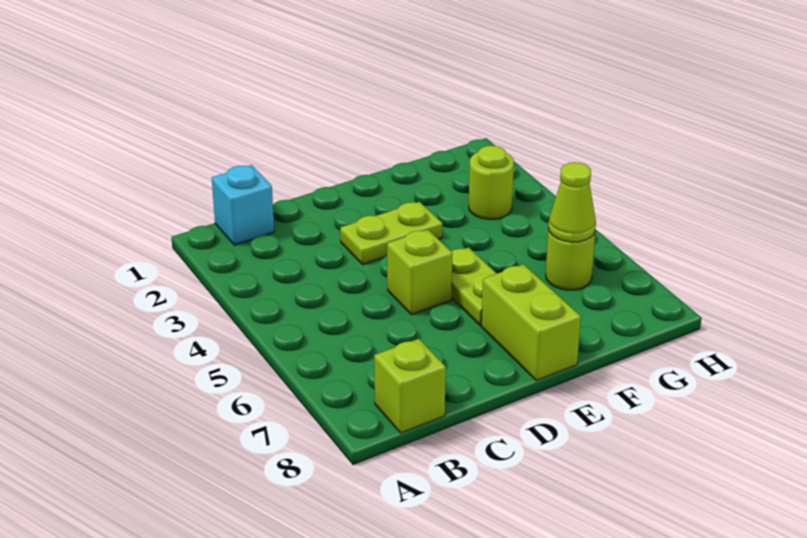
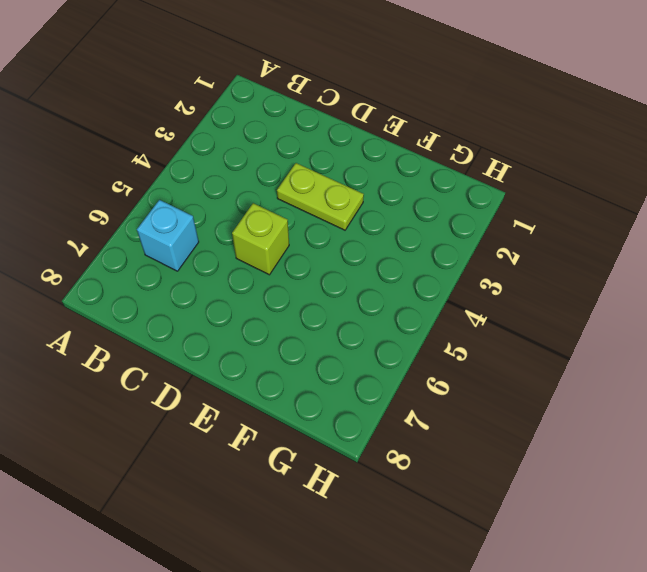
cyan brick B6 level 1 -> cyan brick B1 level 1
none -> lime brick B8 level 1
none -> lime plate E5:E6 level 1

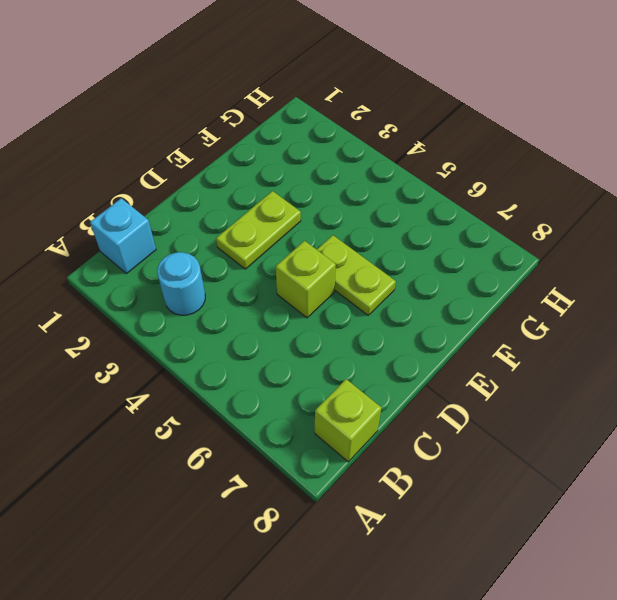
cyan round brick B3 level 1 -> none
none -> lime brick E7:E8 level 1
none -> lime round brick G3 level 1

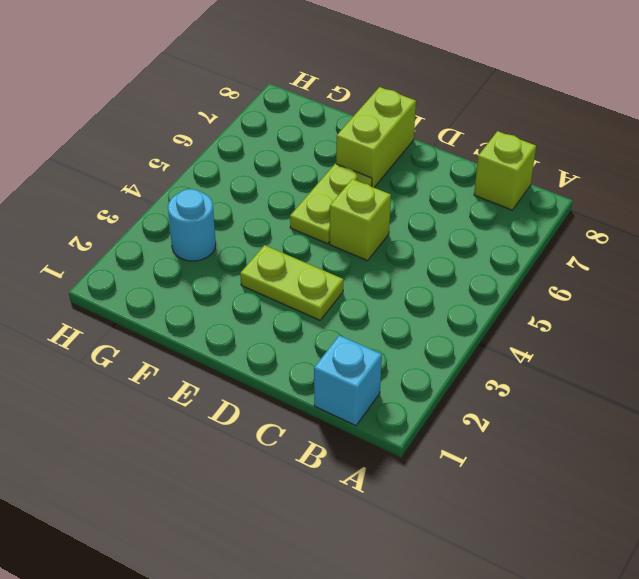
cyan round brick G3 level 1 -> lime round brick G3 level 1
none -> lime round brick G6 level 1
none -> lime cone G6 level 2

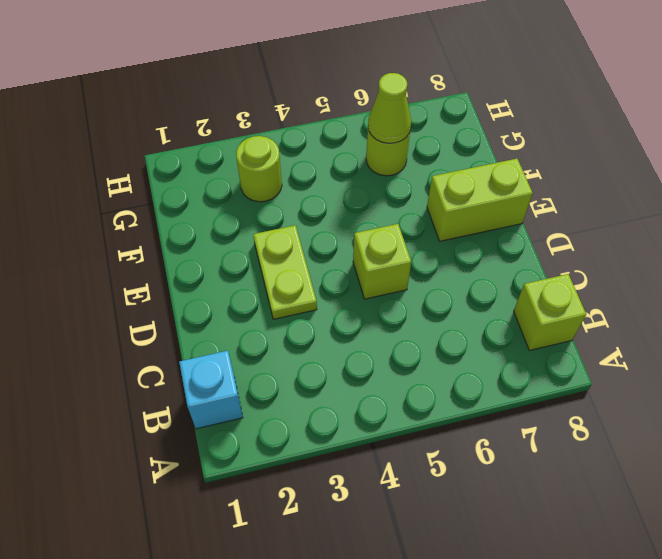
none -> lime plate E5:E6 level 1

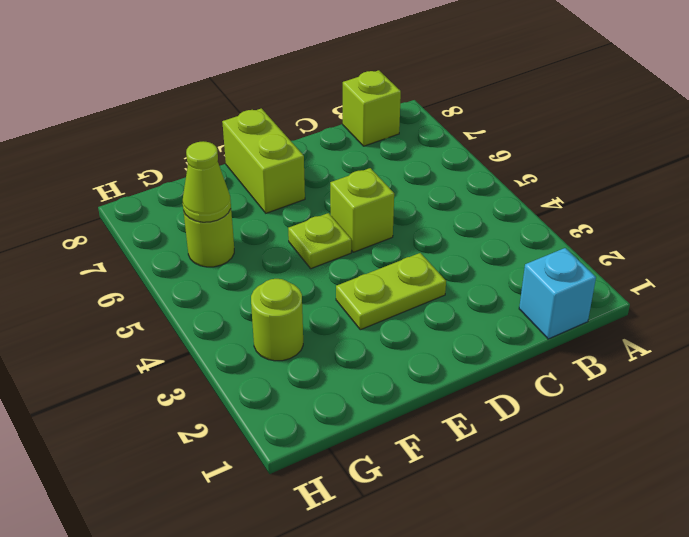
lime plate E5 level 1 -> lime plate E5:E6 level 1

